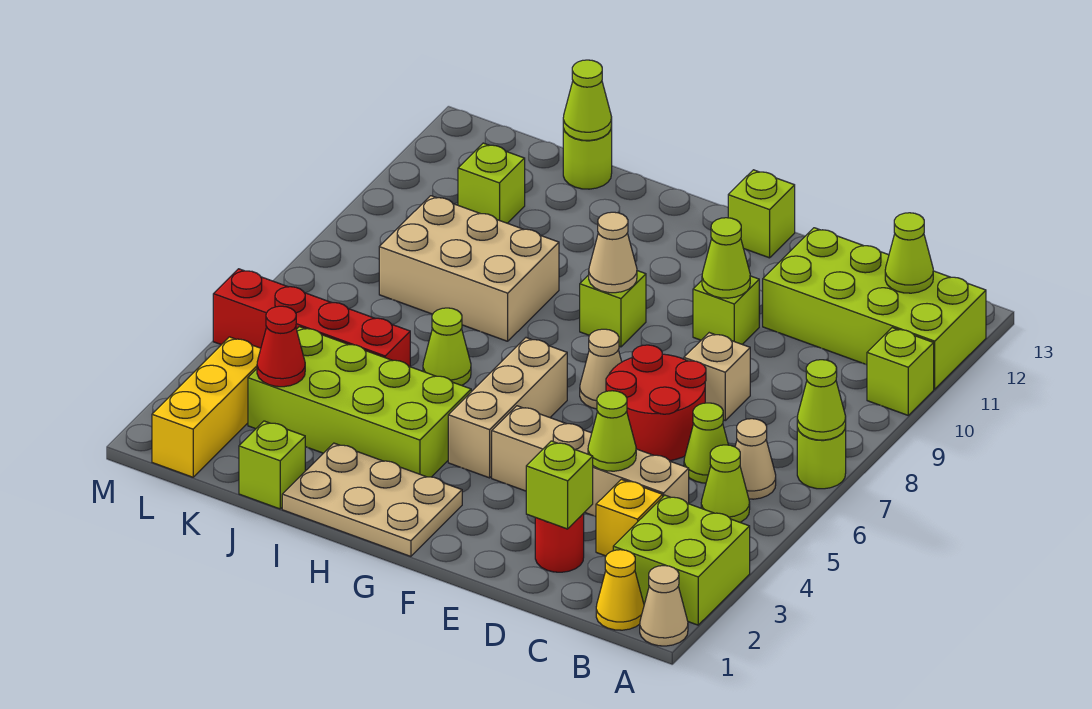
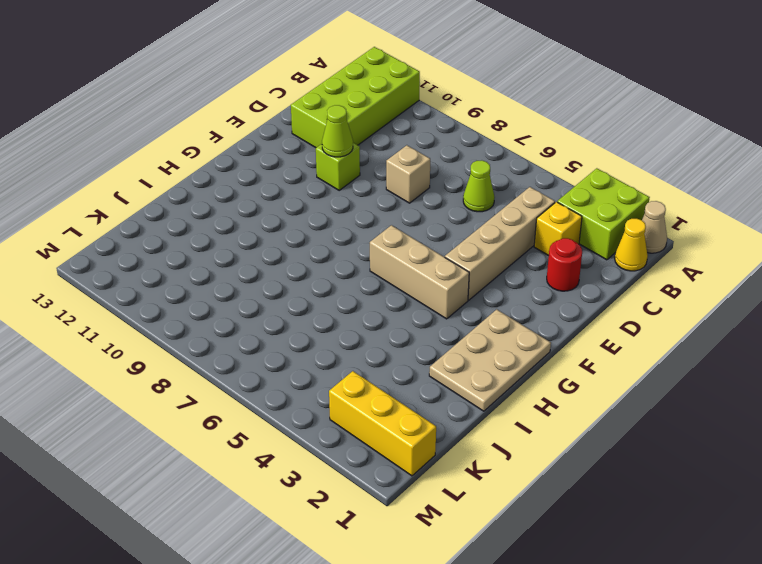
none -> lime round brick A7 level 1
none -> lime brick A10 level 1
none -> lime cone B5 level 1
none -> tan cone B6 level 1

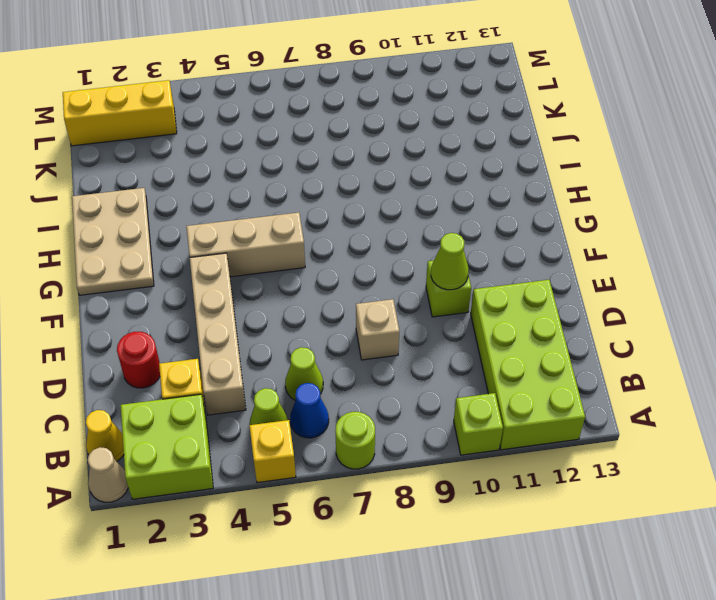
yellow brick A5 level 1 -> none
blue cone B6 level 1 -> tan cone B6 level 1
none -> red round brick D6:E7 level 1
none -> tan cone F7 level 1
none -> lime brick F13 level 1
none -> lime brick G9 level 1

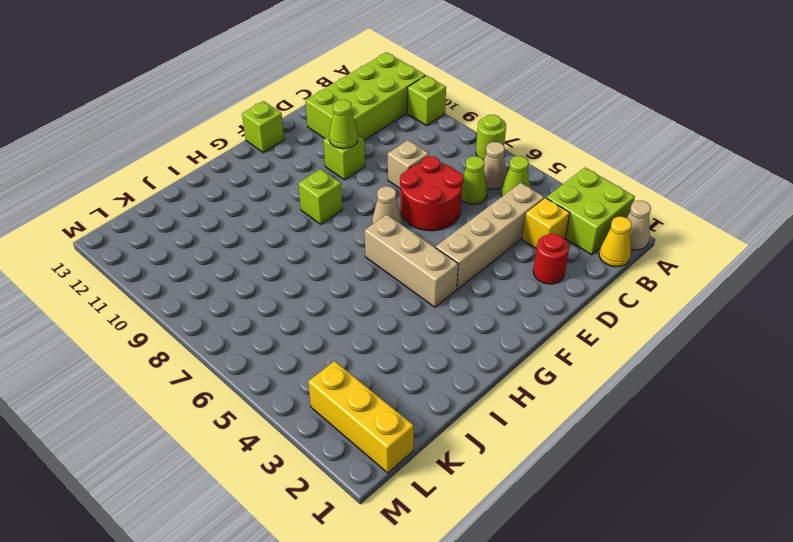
none -> tan plate G1:I2 level 1
none -> lime brick H3:K4 level 1
none -> lime cone I6 level 1
none -> tan brick I8:K9 level 1

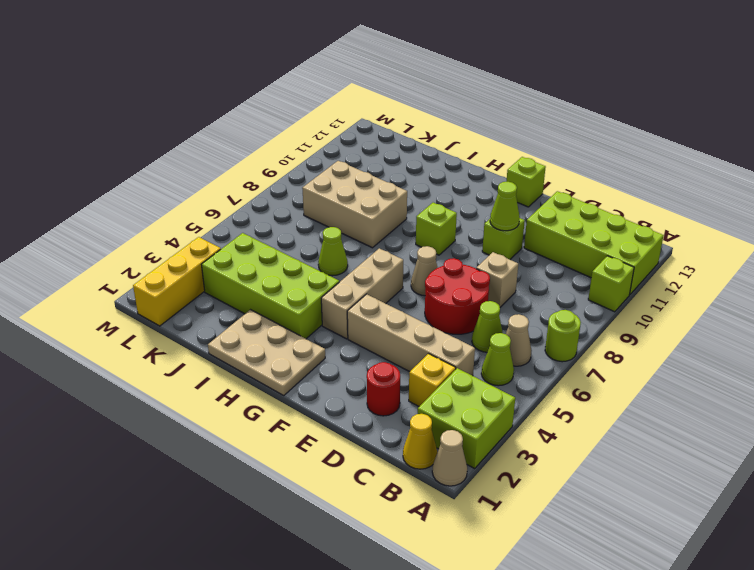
none -> lime brick J1 level 1
none -> red brick J5:M5 level 1
none -> lime round brick J13 level 1
none -> lime brick K11 level 1

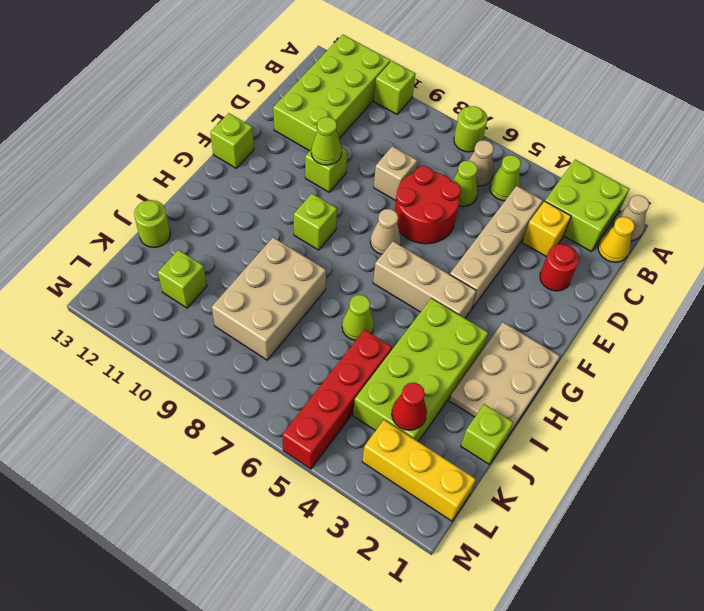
none -> lime cone A7 level 2
none -> lime cone B12 level 2
none -> lime brick D2 level 2
none -> lime cone D4 level 2

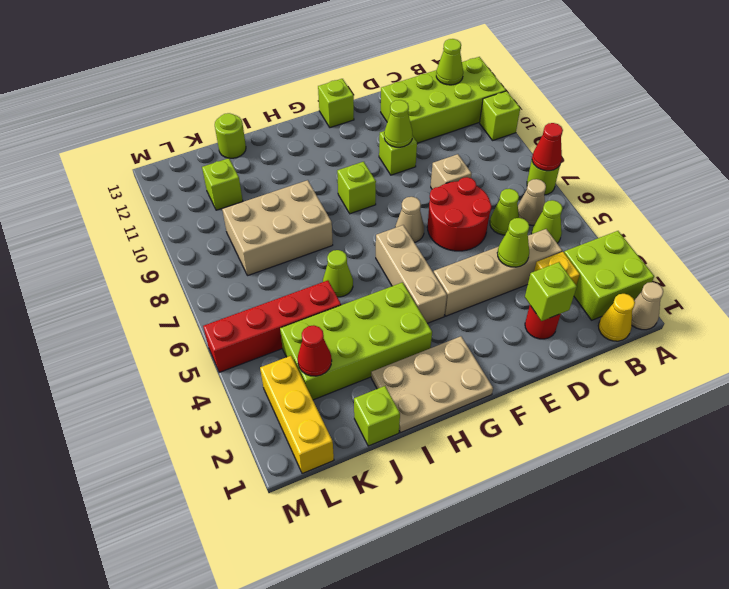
red cone A7 level 2 -> lime cone A7 level 2
none -> tan cone G9 level 2
none -> lime cone J13 level 2

